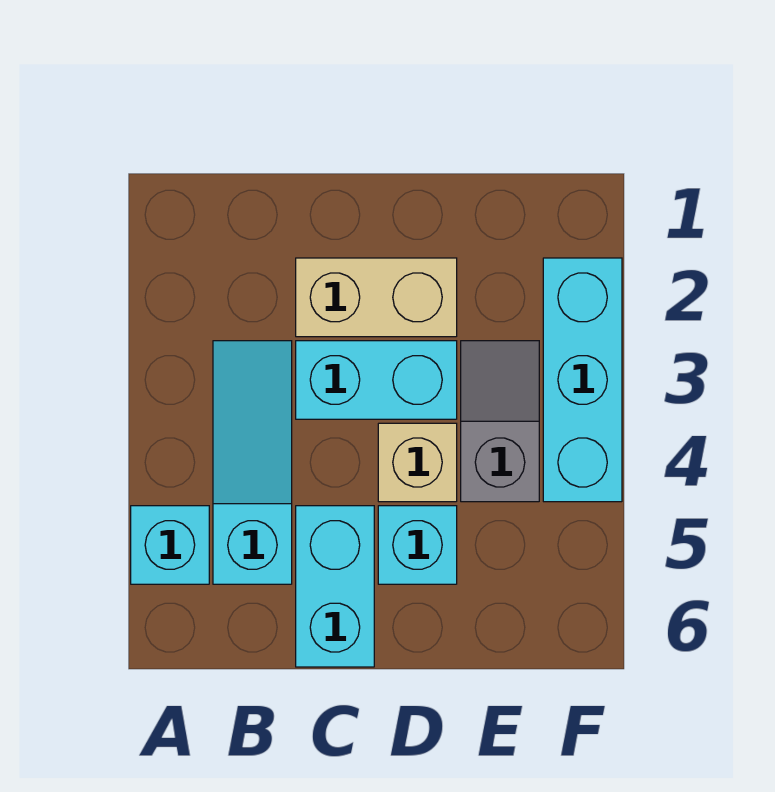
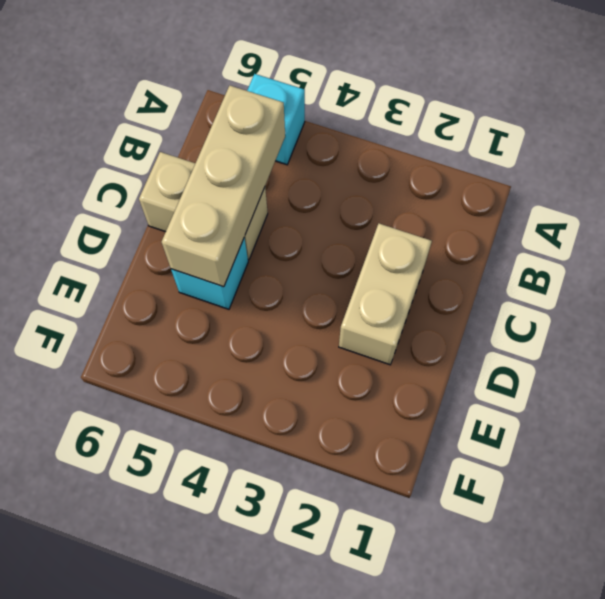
tan brick B5:D5 level 2 -> none
tan brick C5:C6 level 1 -> cyan brick C5:C6 level 1
none -> cyan slope B3:B5 level 1 top 5
none -> cyan brick C3:D3 level 1

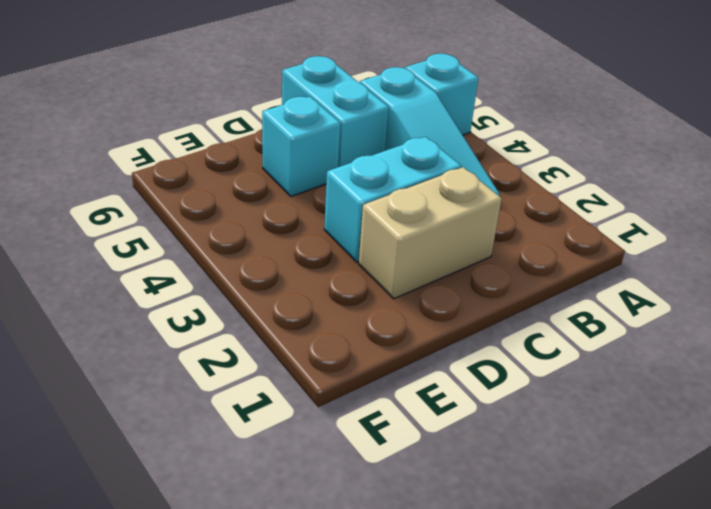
none -> tan brick D4 level 1
none -> grey slope E3:E4 level 1 top 4

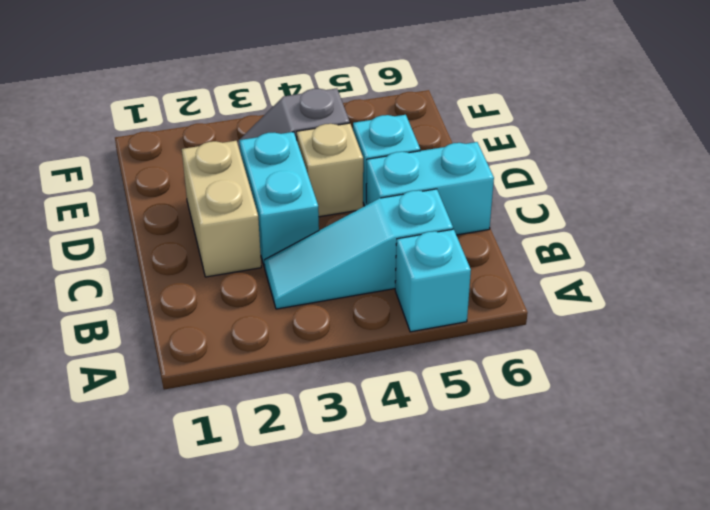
none -> cyan brick F2:F4 level 1

